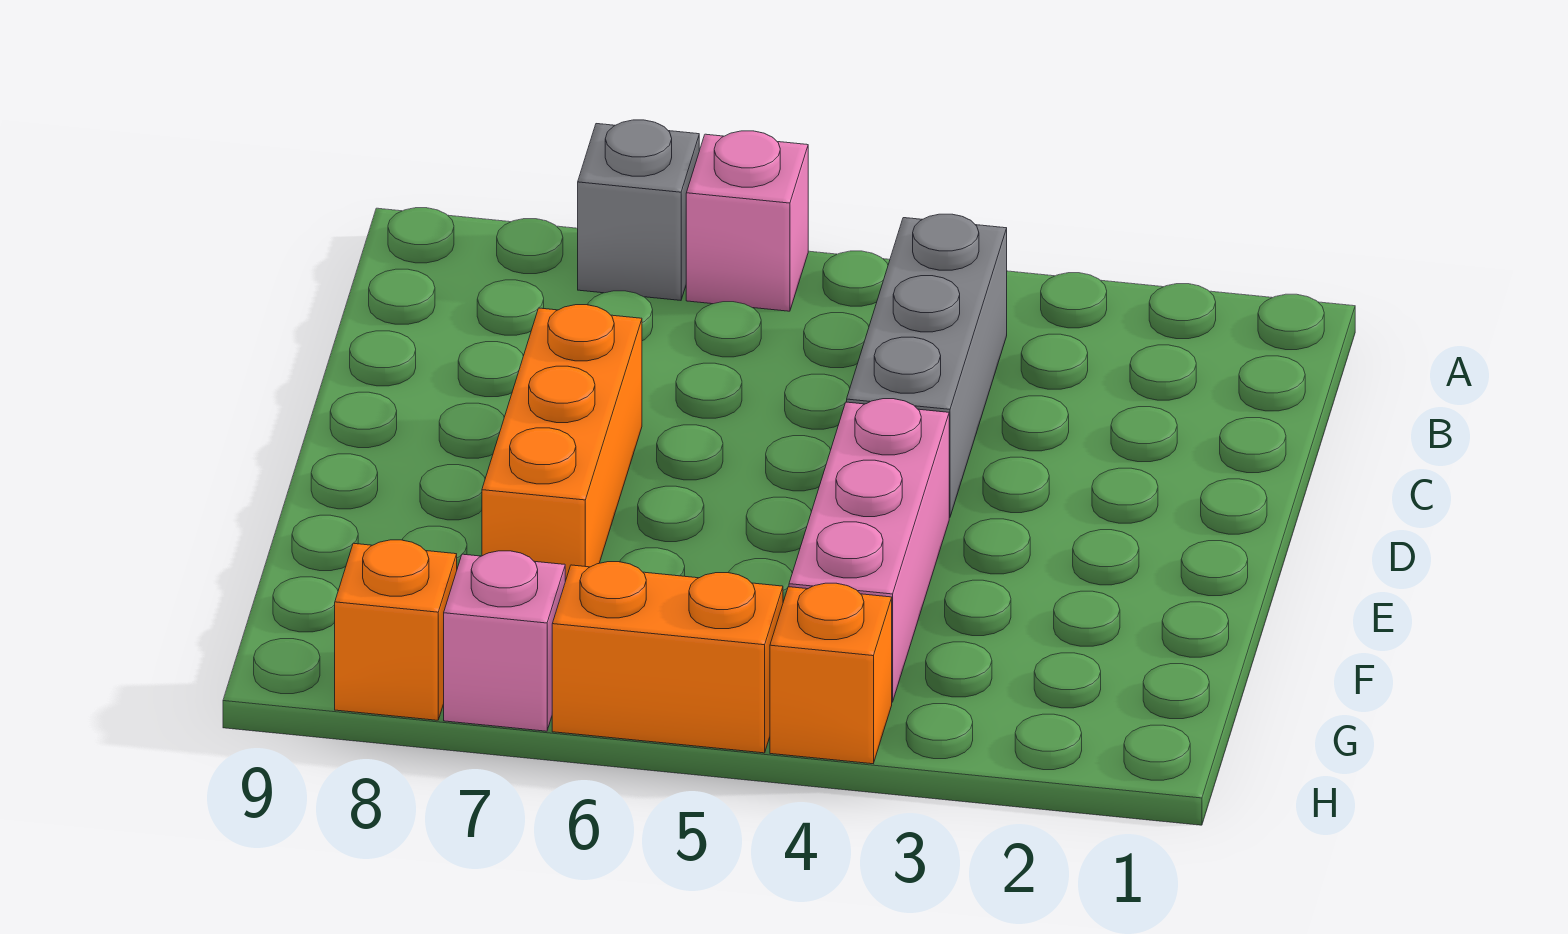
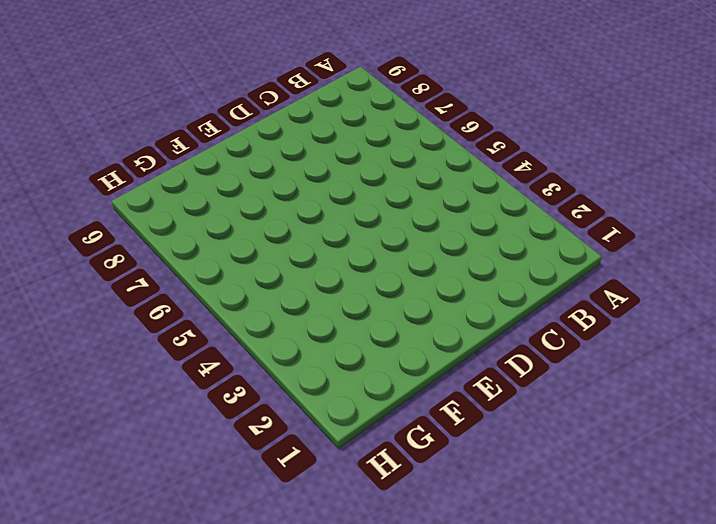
none -> pink brick A6 level 1
none -> grey brick A7 level 1

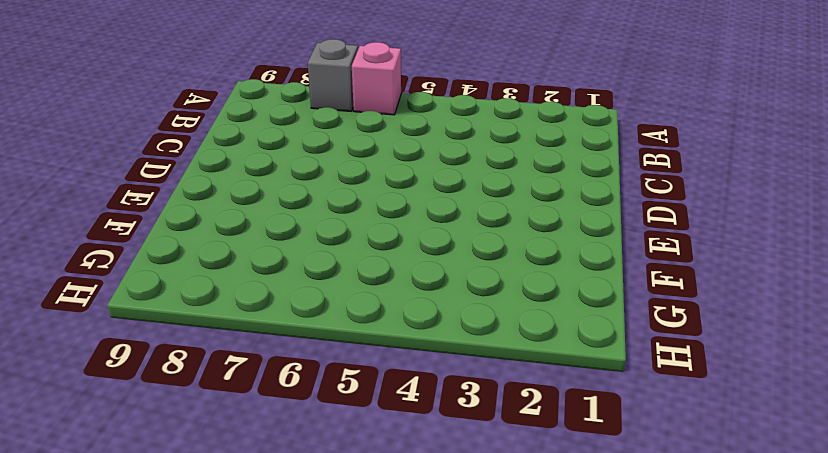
none -> grey brick B4:D4 level 1
none -> orange brick D7:F7 level 1

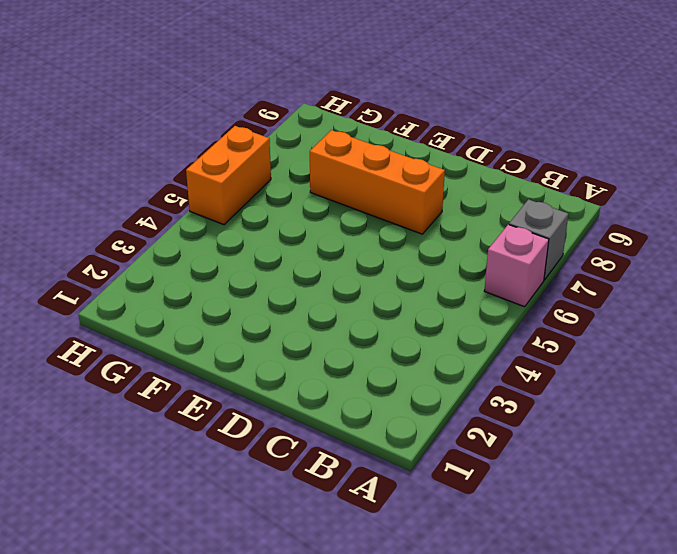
none -> grey brick B4:D4 level 1
none -> pink brick E4:G4 level 1

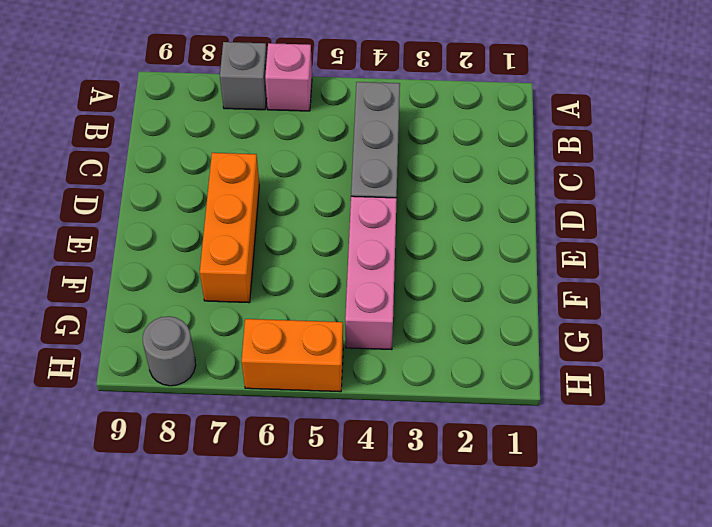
grey round brick H8 level 1 -> orange brick H8 level 1
none -> orange brick H4 level 1
none -> pink brick H7 level 1

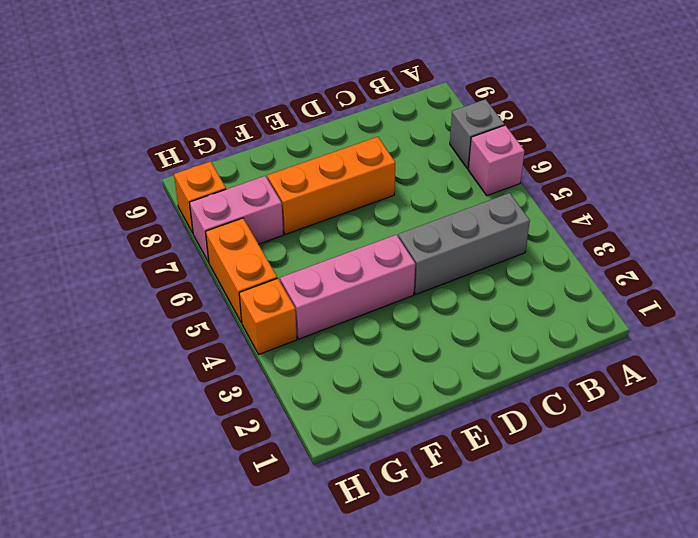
pink brick G7:H7 level 1 -> pink brick H7 level 1

